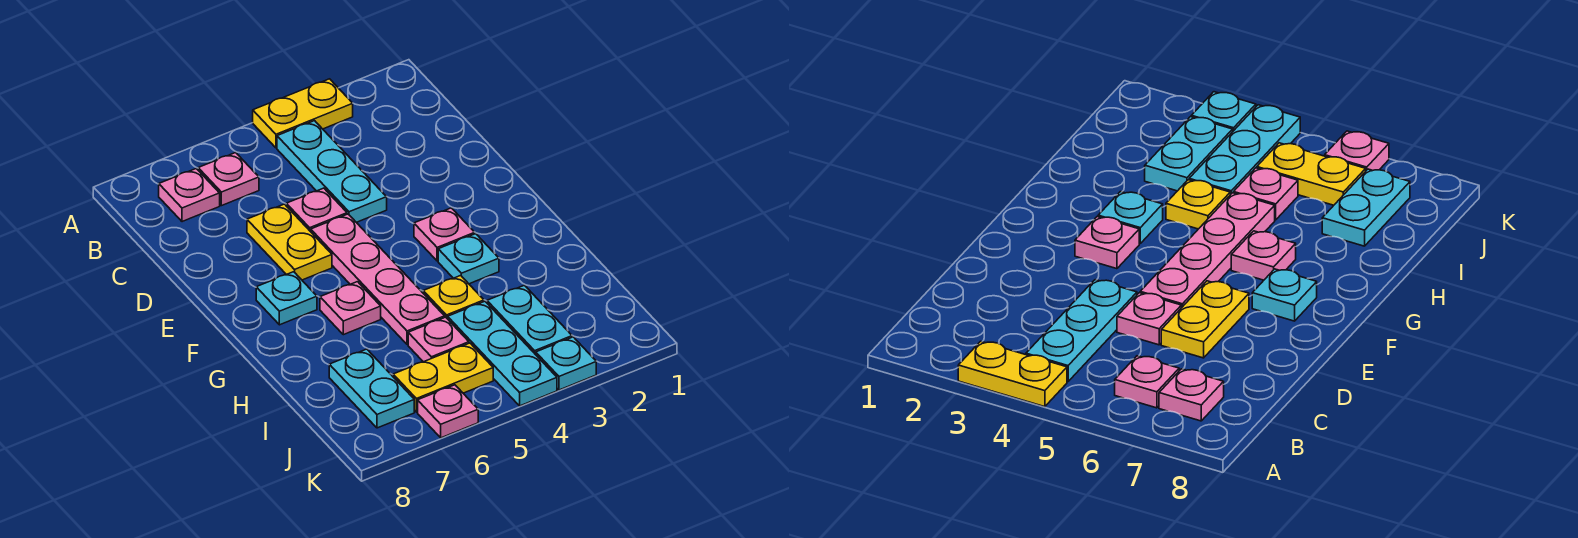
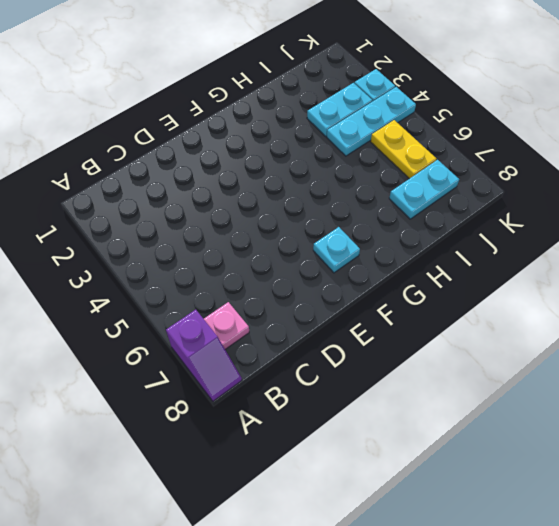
purple slope A7:A8 level 1 top 7 -> none
none -> yellow plate A3:A4 level 1
none -> cyan plate B4:D4 level 1
none -> pink plate B6 level 1

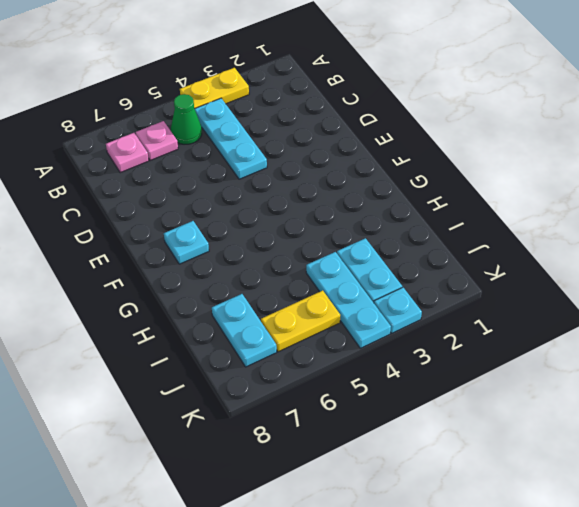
green cone B5 level 1 -> none
none -> pink plate D5 level 1
none -> yellow plate D6:E6 level 1
none -> pink plate E5:H5 level 1

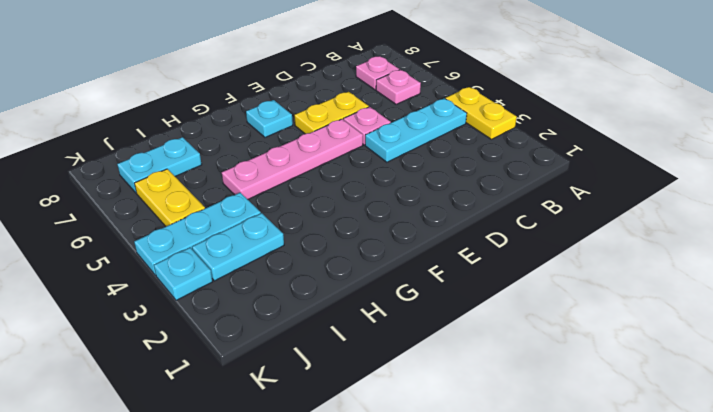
none -> pink plate F3 level 1
none -> cyan plate G3 level 1
none -> pink plate G6 level 1

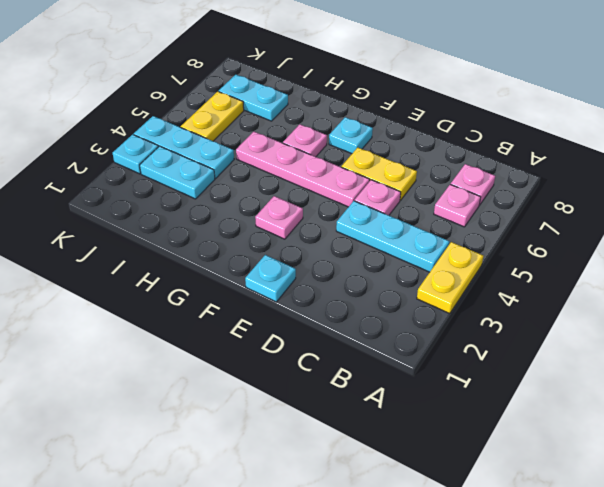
cyan plate E1 level 1 -> cyan plate G3 level 1
none -> yellow plate H4 level 1
none -> pink plate I5 level 1
none -> pink plate K6 level 1

